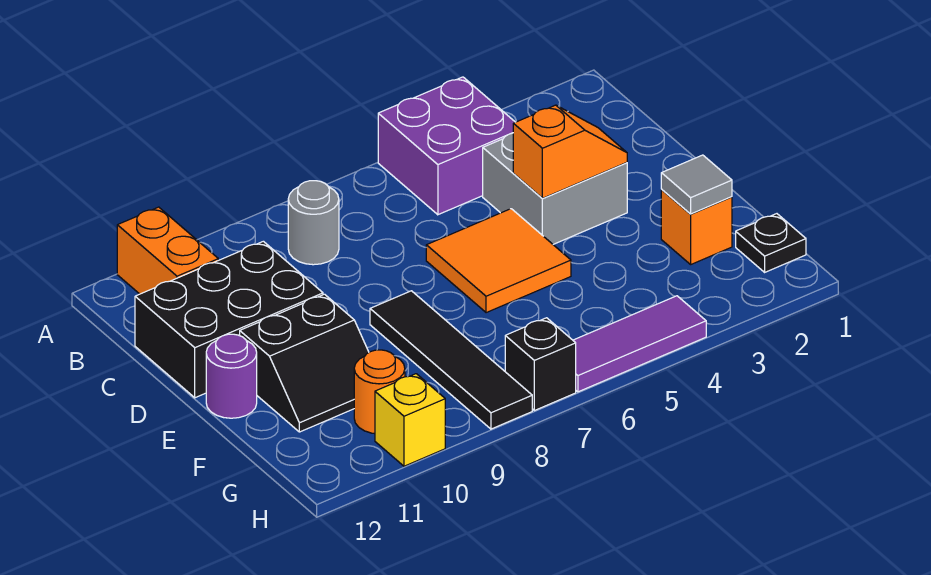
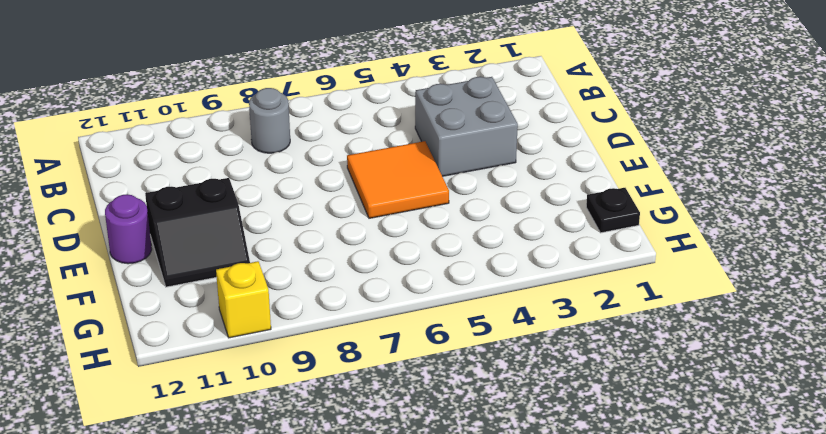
none -> purple brick A4:B5 level 1
none -> orange brick A11:B11 level 1
none -> black brick C10:D12 level 1

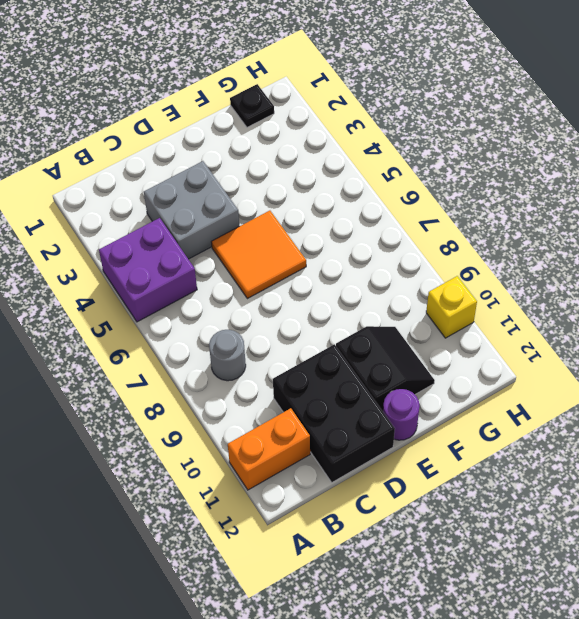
none -> black tile E8:H8 level 1
none -> orange brick F2 level 1
none -> orange round brick G10 level 1

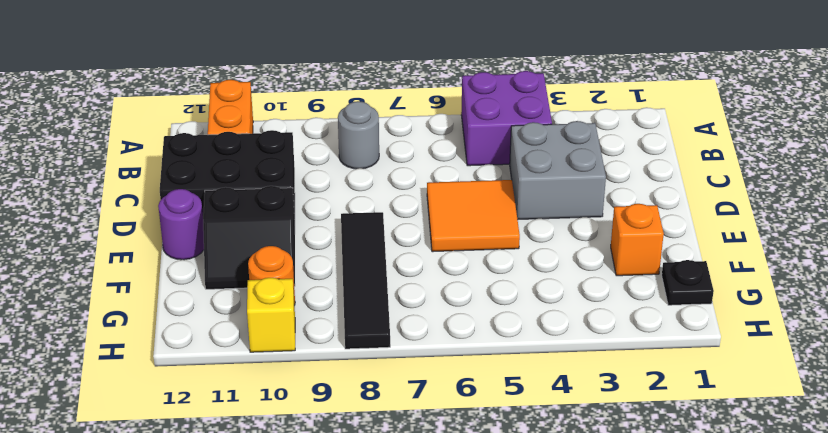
none -> purple tile H4:H6 level 1
none -> black brick H7 level 1
none -> orange slope D3:D4 level 2 top 4

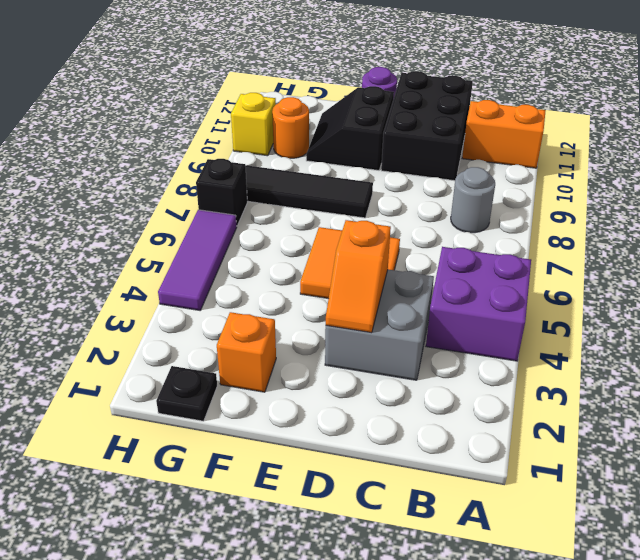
none -> grey tile F2 level 2

